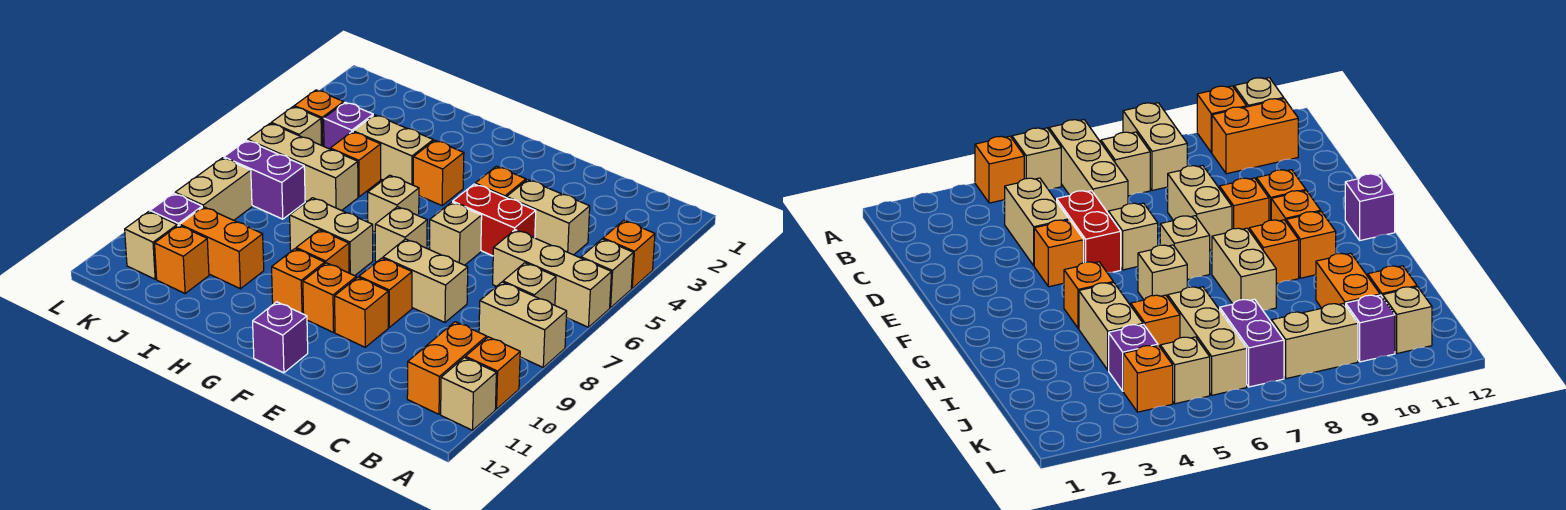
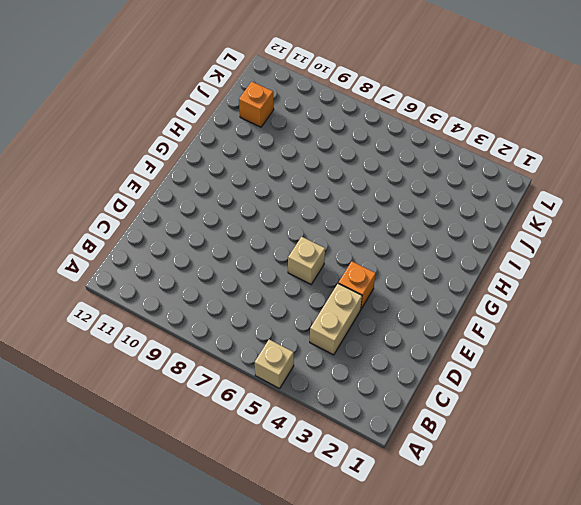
none -> orange brick A4 level 1
none -> tan brick A6:C6 level 1
none -> tan brick A8:B8 level 1
none -> orange brick A10 level 1

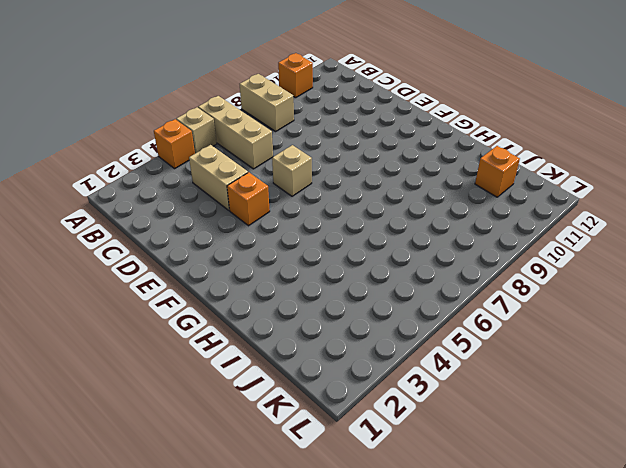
none -> tan brick A11 level 1
none -> tan brick B7 level 1
none -> orange brick B10:B11 level 1
none -> red brick D5:E5 level 1

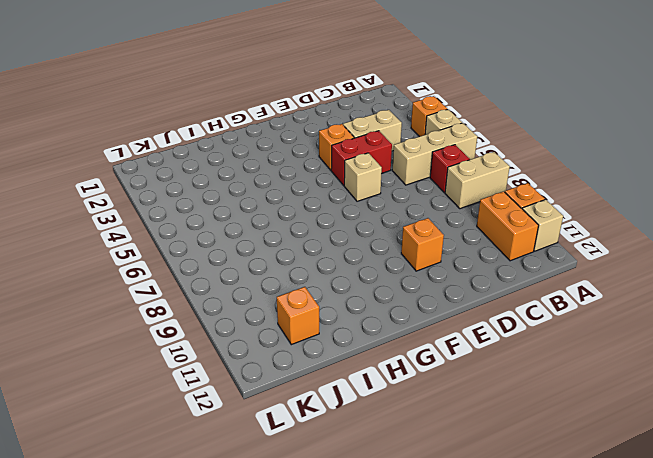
red brick B7 level 1 -> tan brick B7 level 1
none -> tan brick D8:E8 level 1
none -> orange brick E9 level 1
none -> tan brick F7 level 1
none -> orange brick F10 level 1

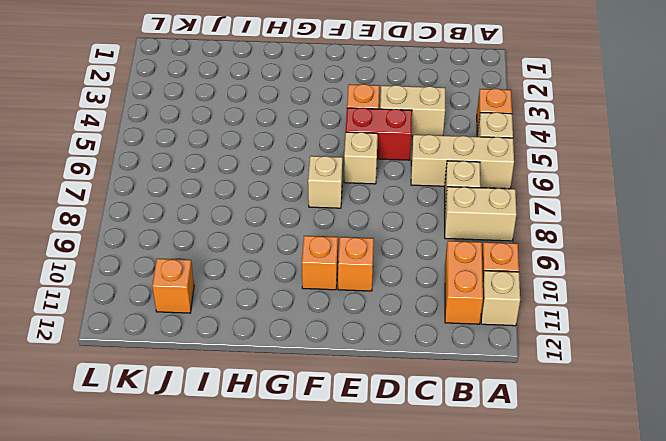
none -> tan brick D8:E8 level 1
none -> orange brick E9 level 1
none -> purple brick F12 level 1
none -> orange brick G4 level 1

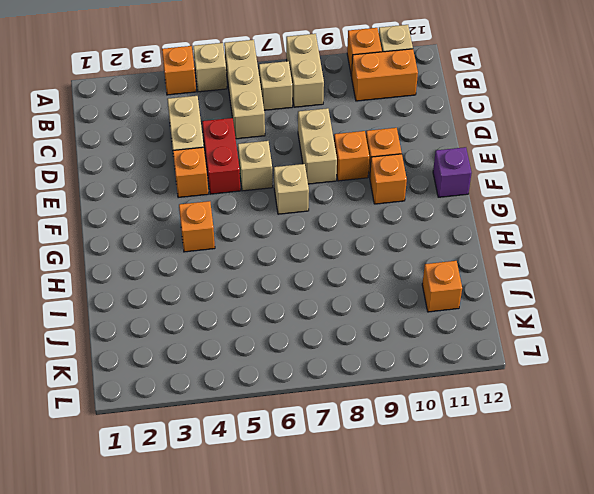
none -> tan brick G6 level 1
none -> tan brick G8:H8 level 1
none -> orange brick G9 level 1
none -> orange brick G10 level 1

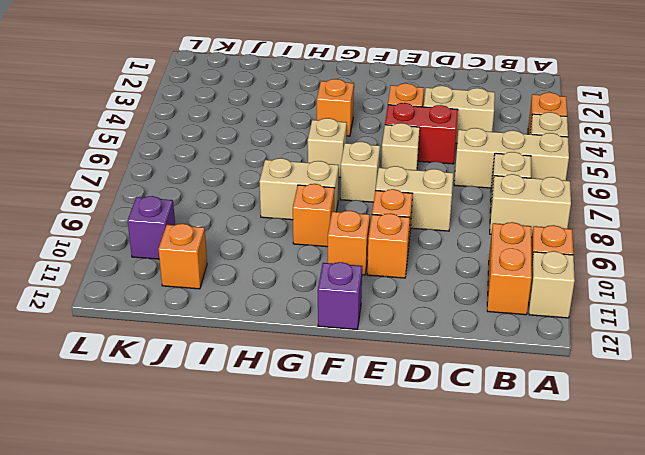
none -> orange brick G10 level 1
none -> tan brick H4:I4 level 1
none -> orange brick I5 level 1
none -> tan brick I6:K6 level 1

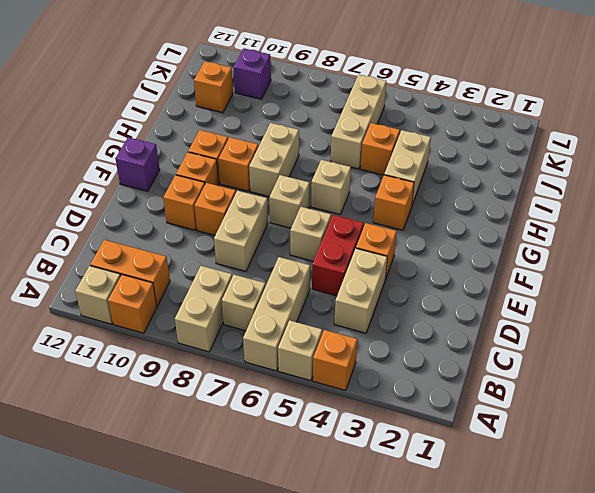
none -> orange brick I10:J10 level 1
none -> purple brick J4 level 1
none -> purple brick J7:K7 level 1
none -> orange brick K4 level 1

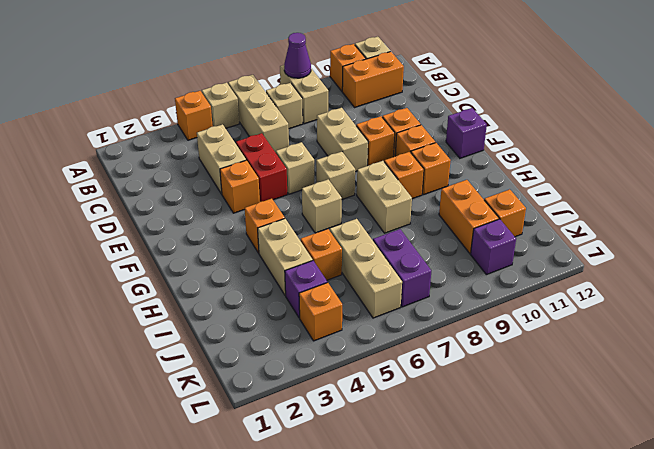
purple cone A8 level 2 -> none
none -> tan brick K5 level 1
none -> tan brick K8:K9 level 1
none -> tan brick K11 level 1

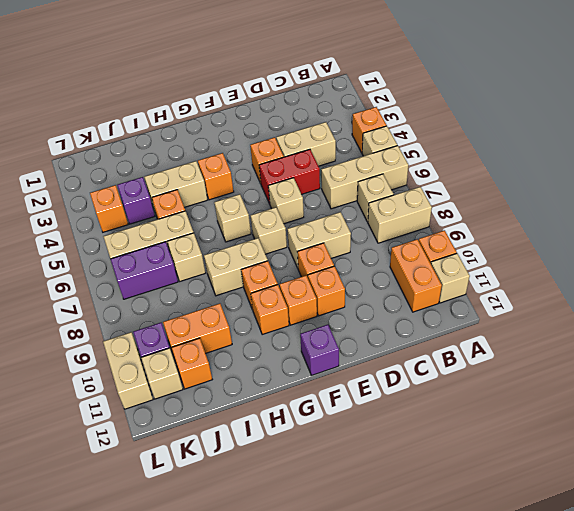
tan brick I7 level 1 -> tan brick K5 level 1
tan brick L10:L11 level 1 -> tan brick K8:K9 level 1

